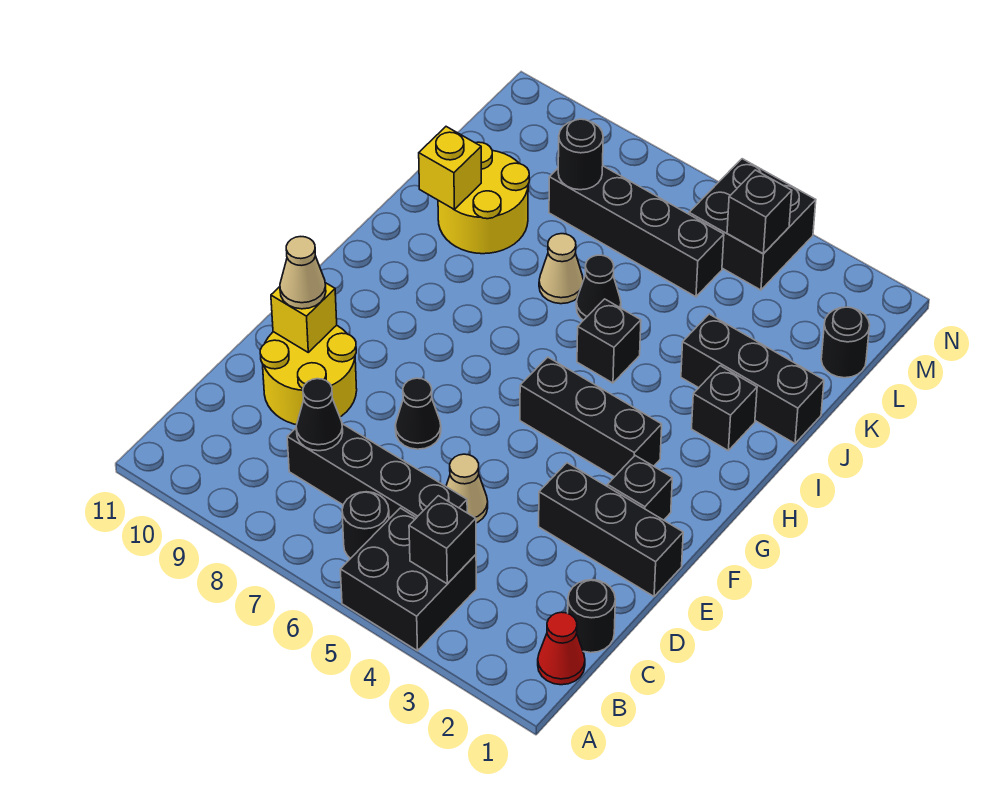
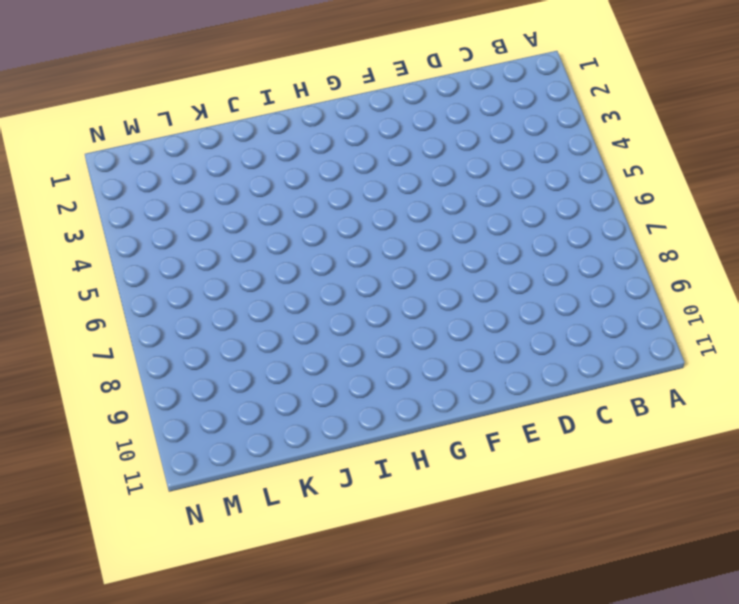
none -> black brick A4:B5 level 1
none -> red cone B1 level 1
none -> black round brick B6 level 1

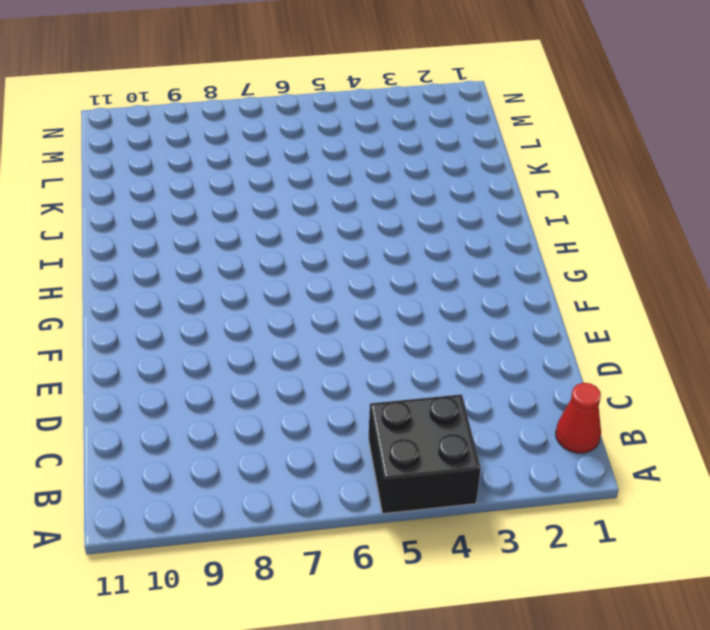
none -> black round brick B6 level 1
none -> black round brick C1 level 1
none -> black brick C5:C8 level 1

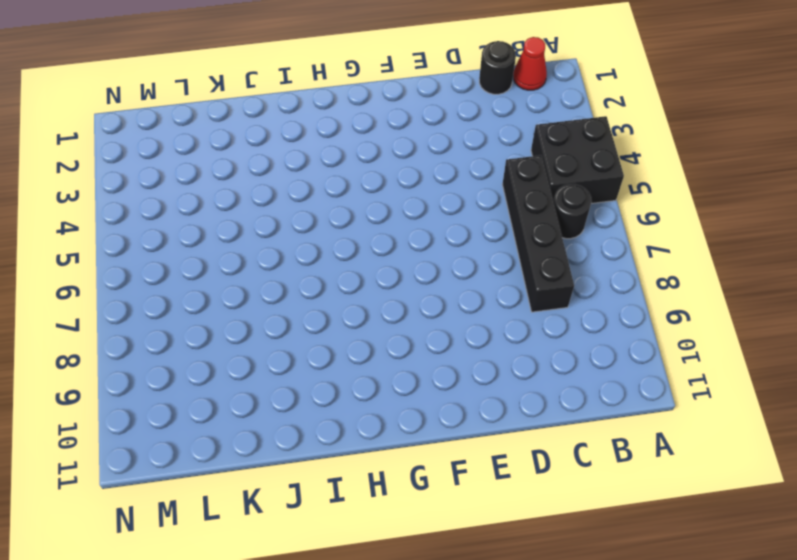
none -> tan cone D5 level 1
none -> yellow round brick D9:E10 level 1
none -> black brick E1:E3 level 1

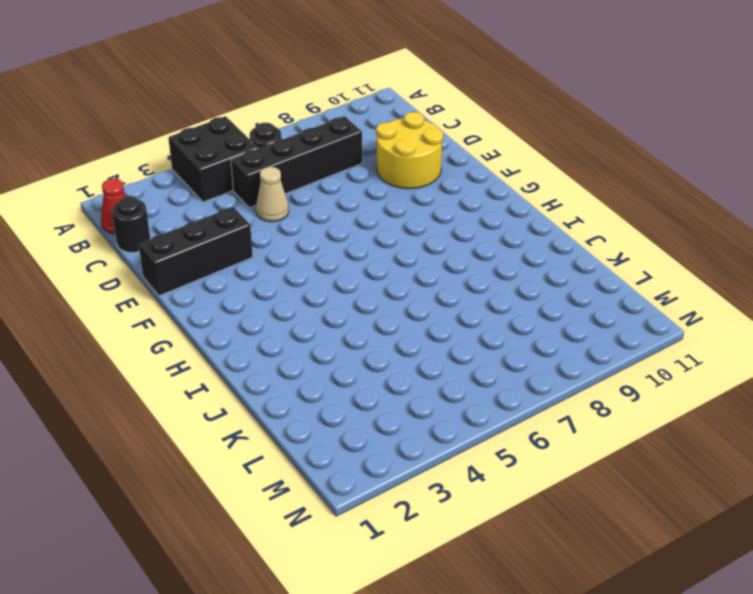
none -> black cone E7 level 1
none -> black brick F2 level 1
none -> black brick G3:G5 level 1

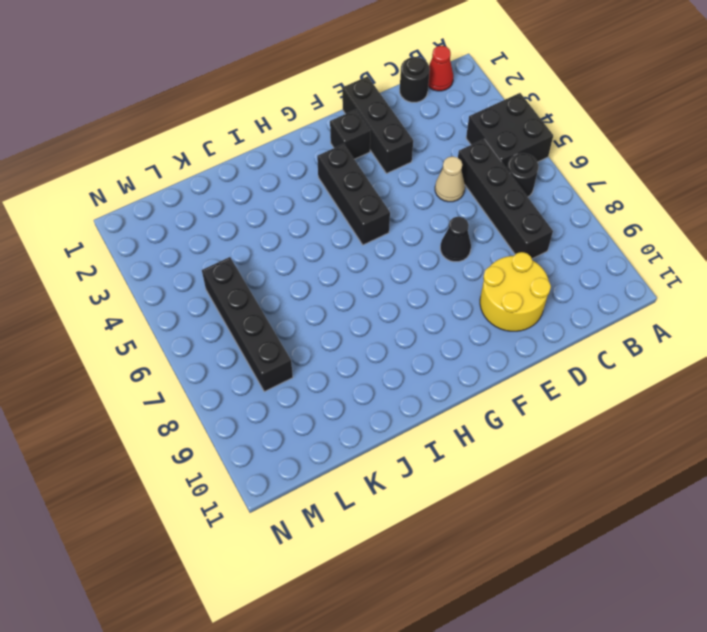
none -> black brick I2 level 1
none -> black brick I5 level 1
none -> black brick J1:J3 level 1

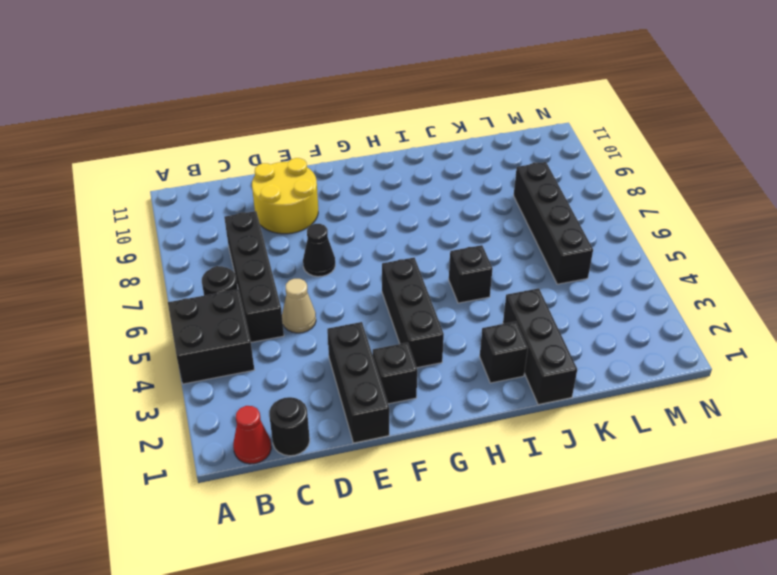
none -> black cone J6 level 1
none -> tan cone J7 level 1
none -> yellow round brick J9:K10 level 1

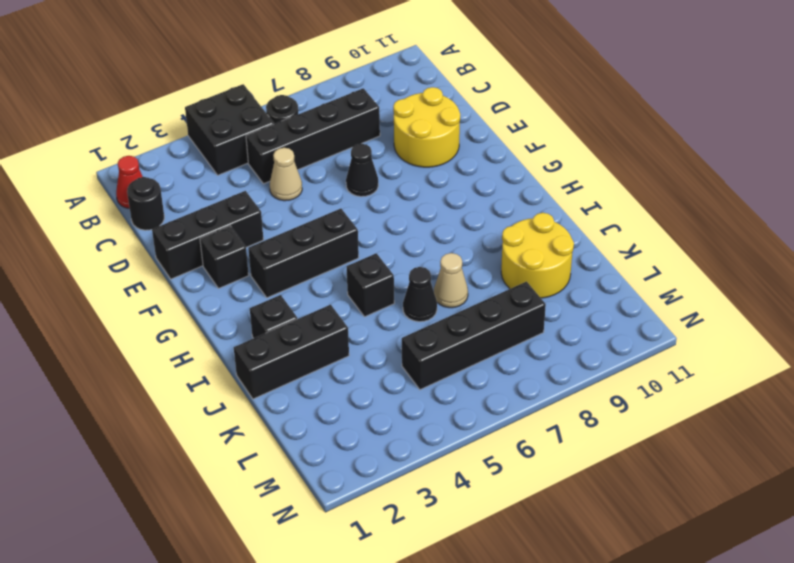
none -> black round brick L1 level 1
none -> black brick M4:N5 level 1
none -> black brick B4 level 2

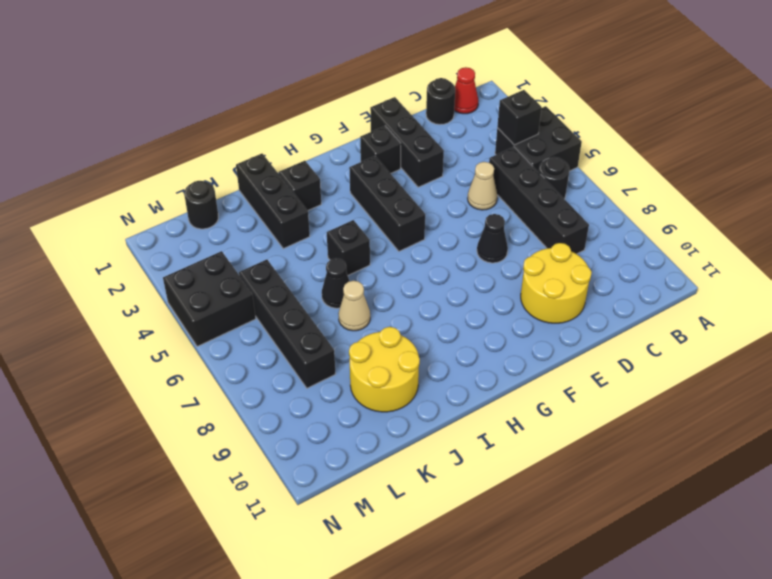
none -> black cone C8 level 2
none -> yellow brick E10 level 2
none -> yellow brick J10 level 2

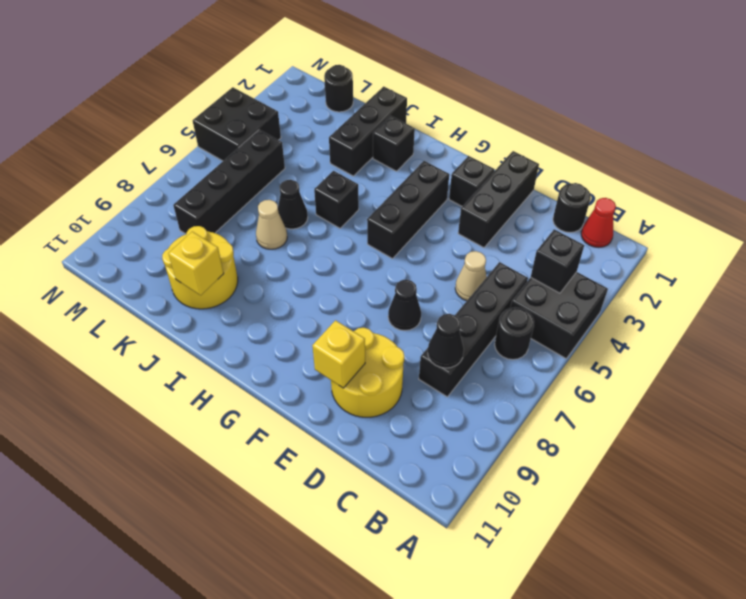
none -> black round brick L8 level 2
none -> black brick M4 level 2
none -> tan cone E10 level 3

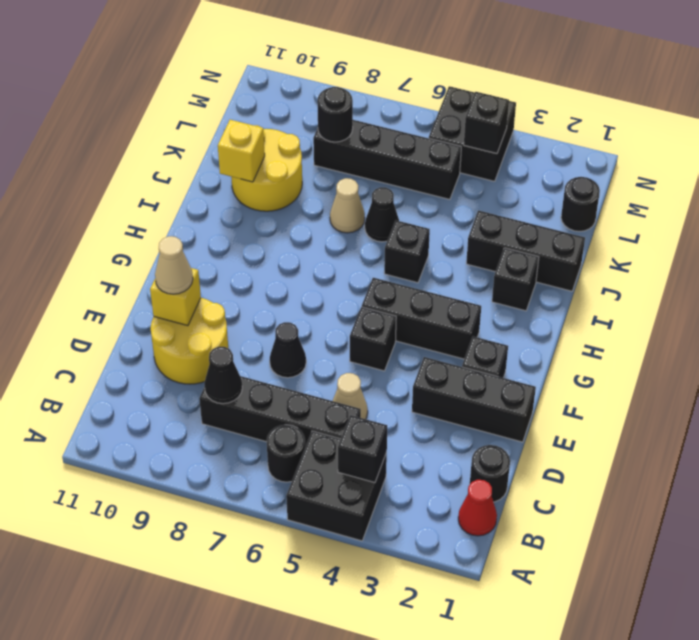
black brick F5 level 1 -> none

